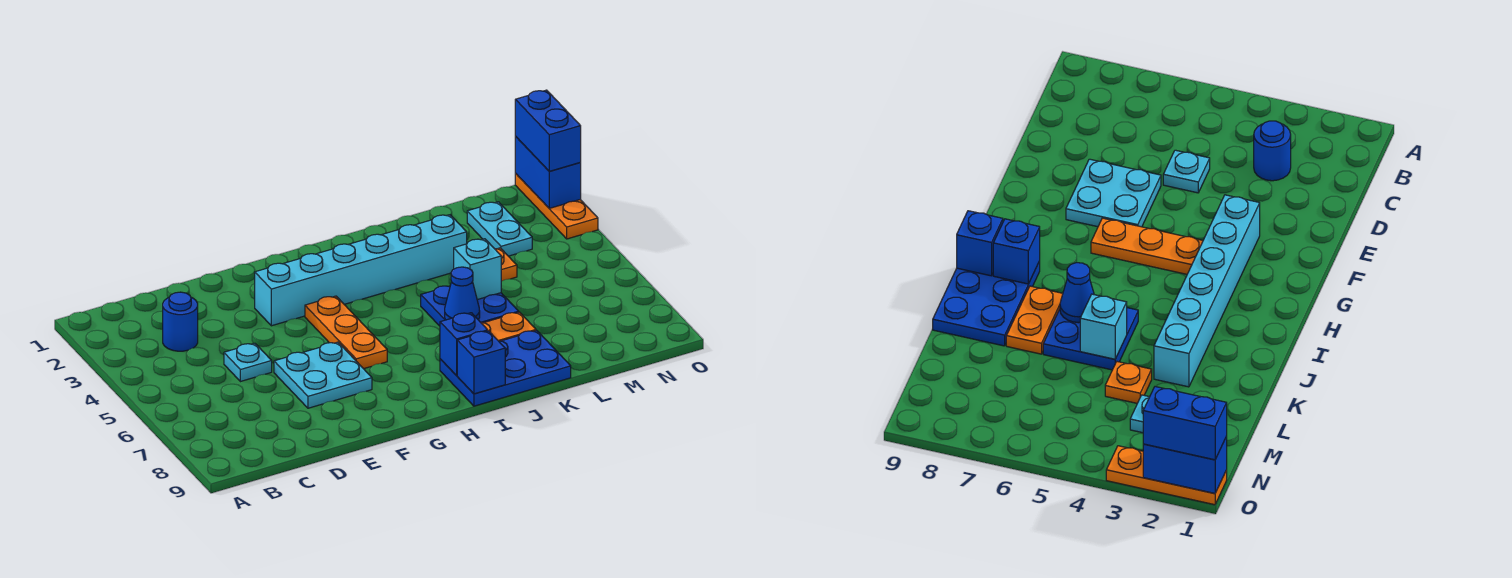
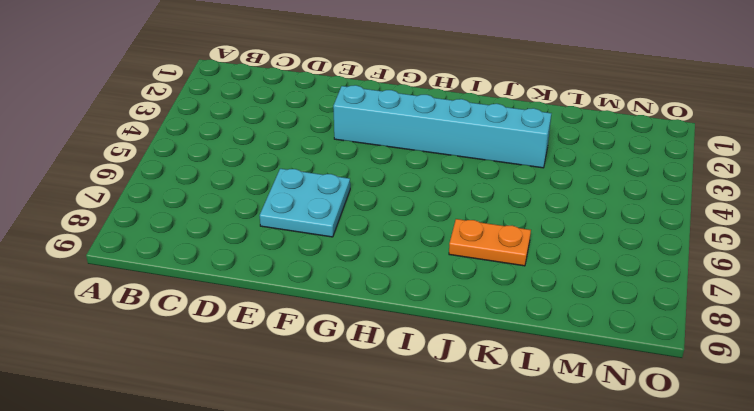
none -> blue round brick C3 level 1
none -> cyan plate D5 level 1
none -> orange plate G4:G6 level 1

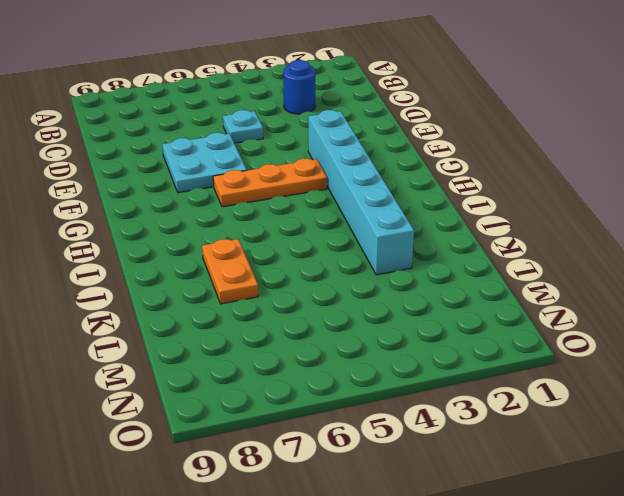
none -> blue plate I8:K9 level 1
none -> blue plate J5:K6 level 1
none -> orange plate L4 level 1

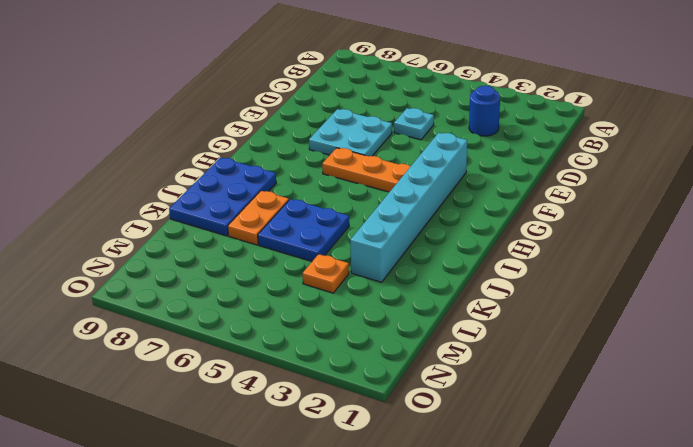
none -> cyan plate M2:M3 level 1
none -> orange plate O1:O3 level 1
none -> blue brick I8 level 2

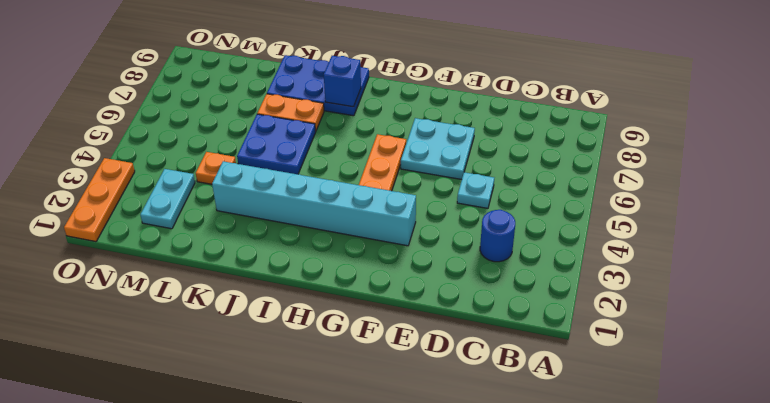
none -> blue brick I9 level 2
none -> blue cone J6 level 2
none -> cyan brick K5 level 2

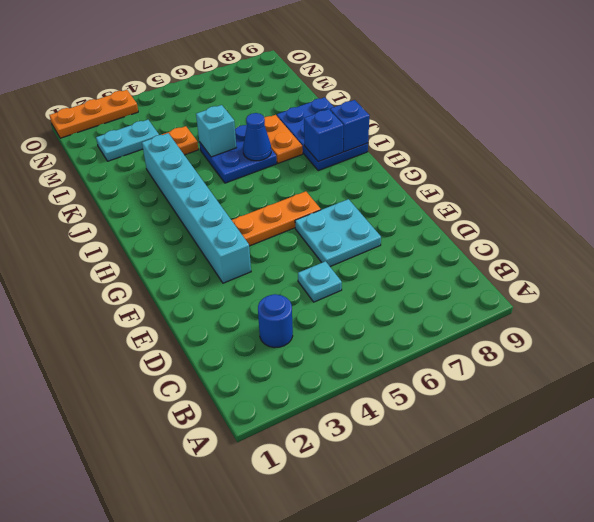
none -> blue brick O1:O2 level 2
none -> blue brick O1:O2 level 3

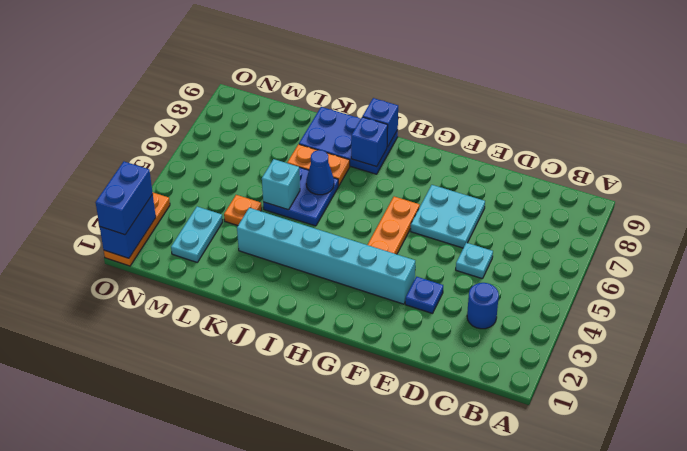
blue plate E3 level 1 -> none

